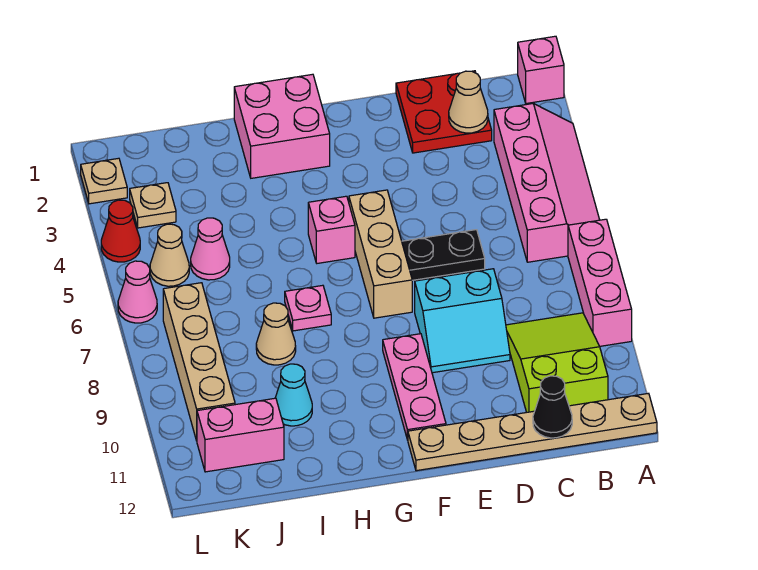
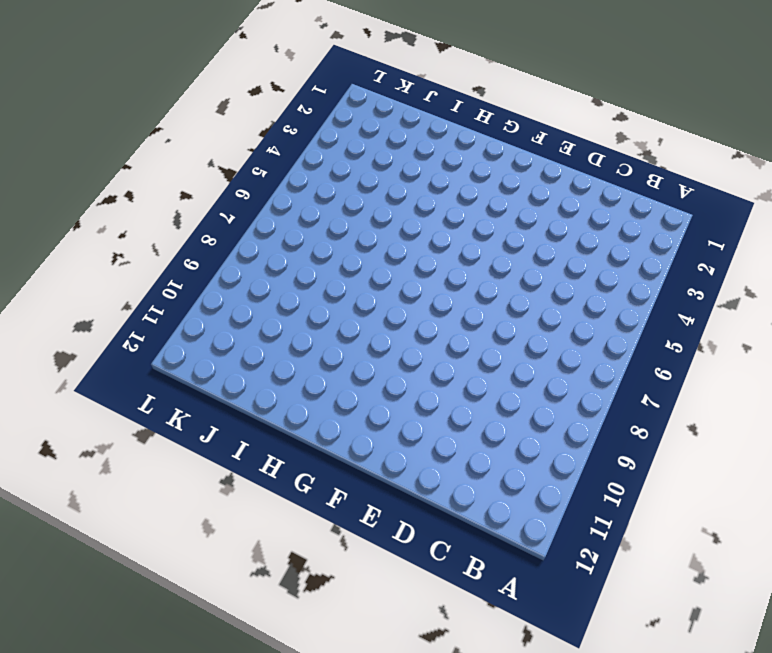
none -> pink brick A1 level 1
none -> pink slope A3:B6 level 1 top B
none -> pink brick A7:A9 level 1

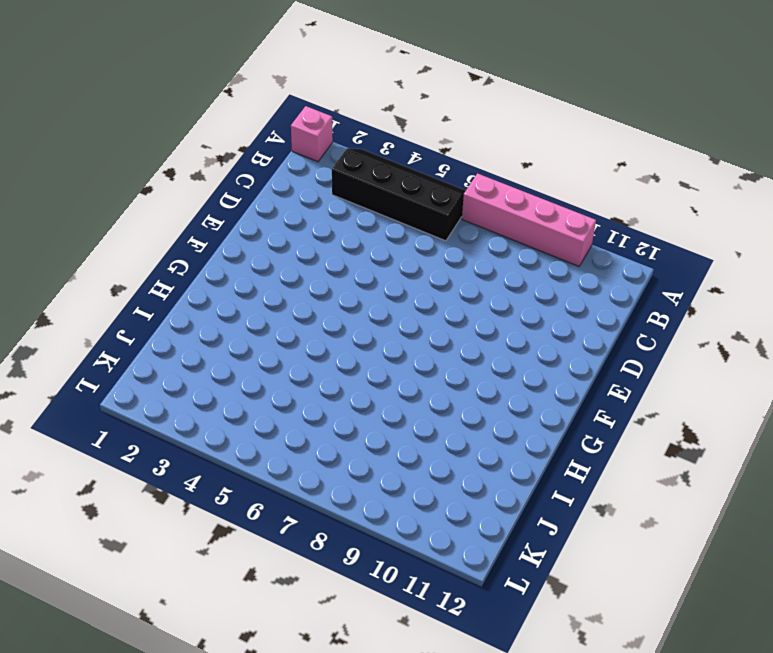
black slope A3:B6 level 1 top B -> pink slope A3:B6 level 1 top B
pink brick A7:A10 level 1 -> pink brick A7:A9 level 1
none -> tan plate A12:F12 level 1
none -> lime slope B9:C11 level 1 top 11
none -> red plate C1:D2 level 1

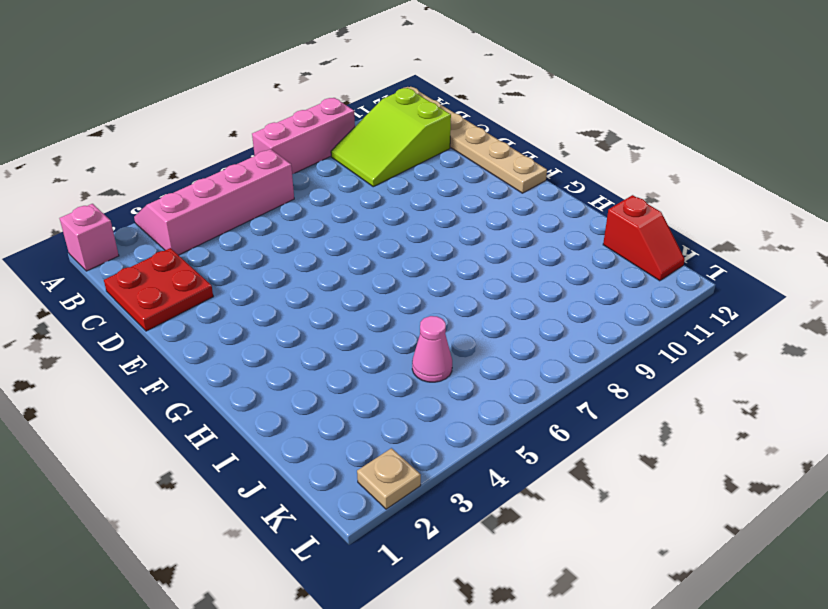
red slope J12:K12 level 1 top J -> none
none -> black plate D6:E6 level 1
none -> cyan slope D8:E9 level 1 top 8
none -> tan brick F5:F7 level 1

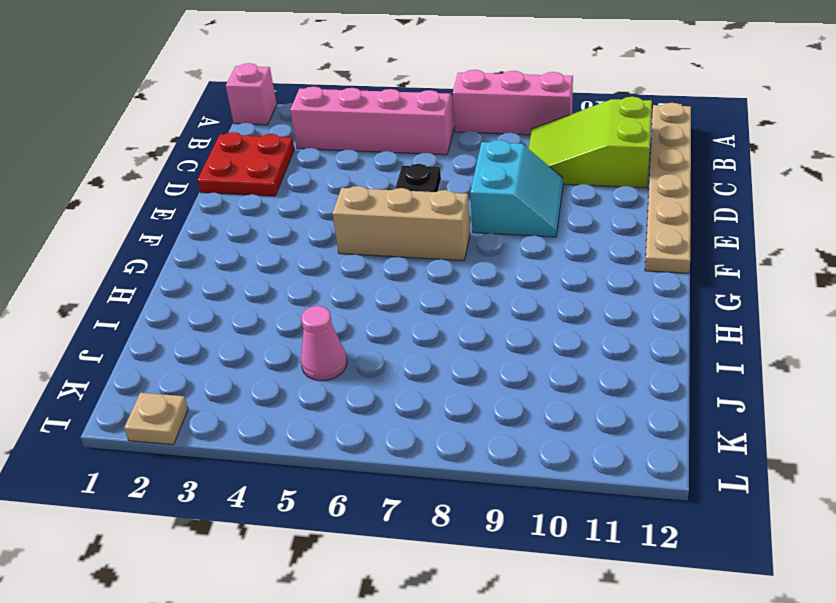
none -> pink plate F9:F11 level 1
none -> pink brick G1:H2 level 1
none -> pink brick G5 level 1

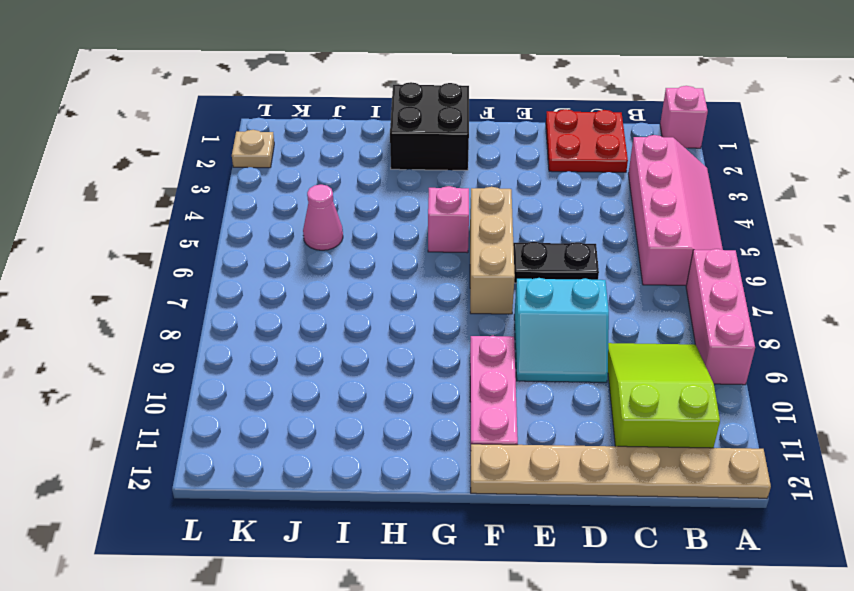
black brick G1:H2 level 1 -> pink brick G1:H2 level 1
none -> pink plate H7 level 1
none -> tan cone I8 level 1
none -> cyan cone I10 level 1

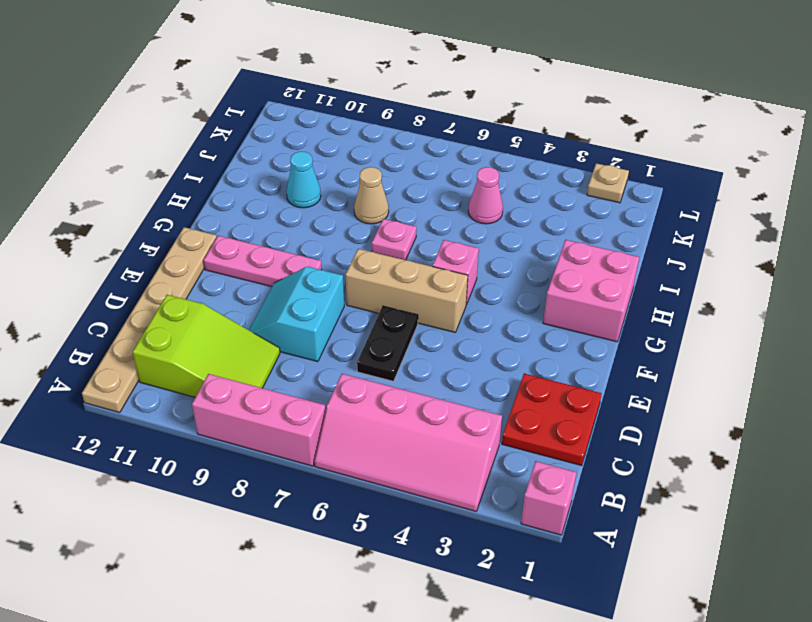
none -> pink brick J11:K11 level 1
none -> tan plate K3 level 1
none -> tan cone K5 level 1

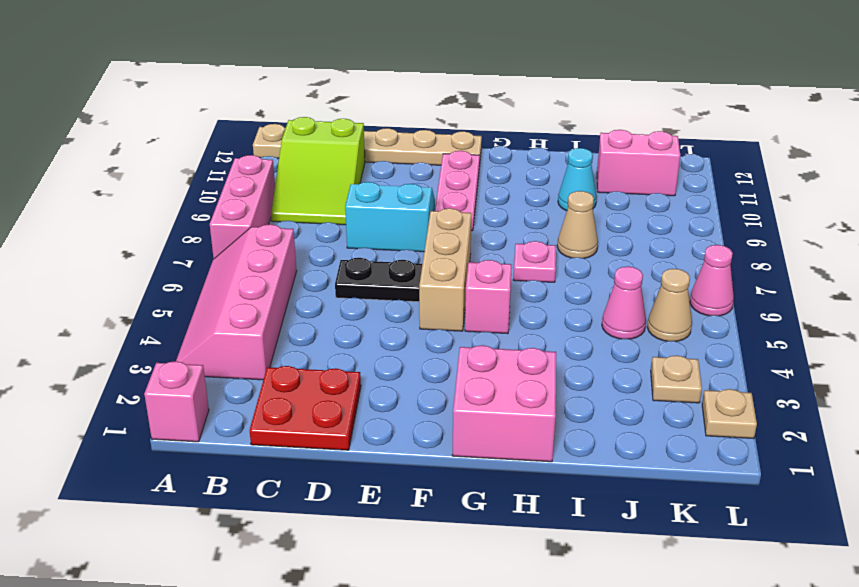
none -> tan brick K7:K10 level 1
none -> red cone L4 level 1
none -> tan cone C2 level 2

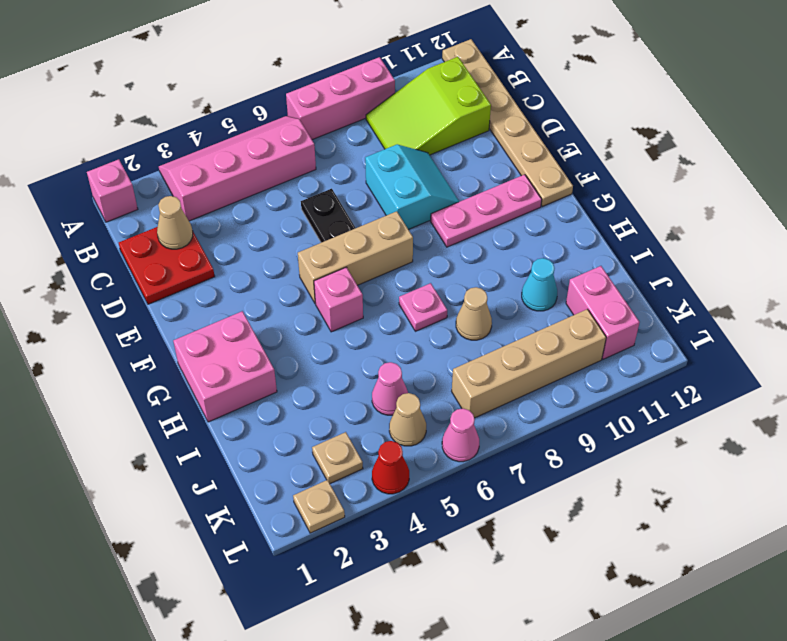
none -> black cone C12 level 2

